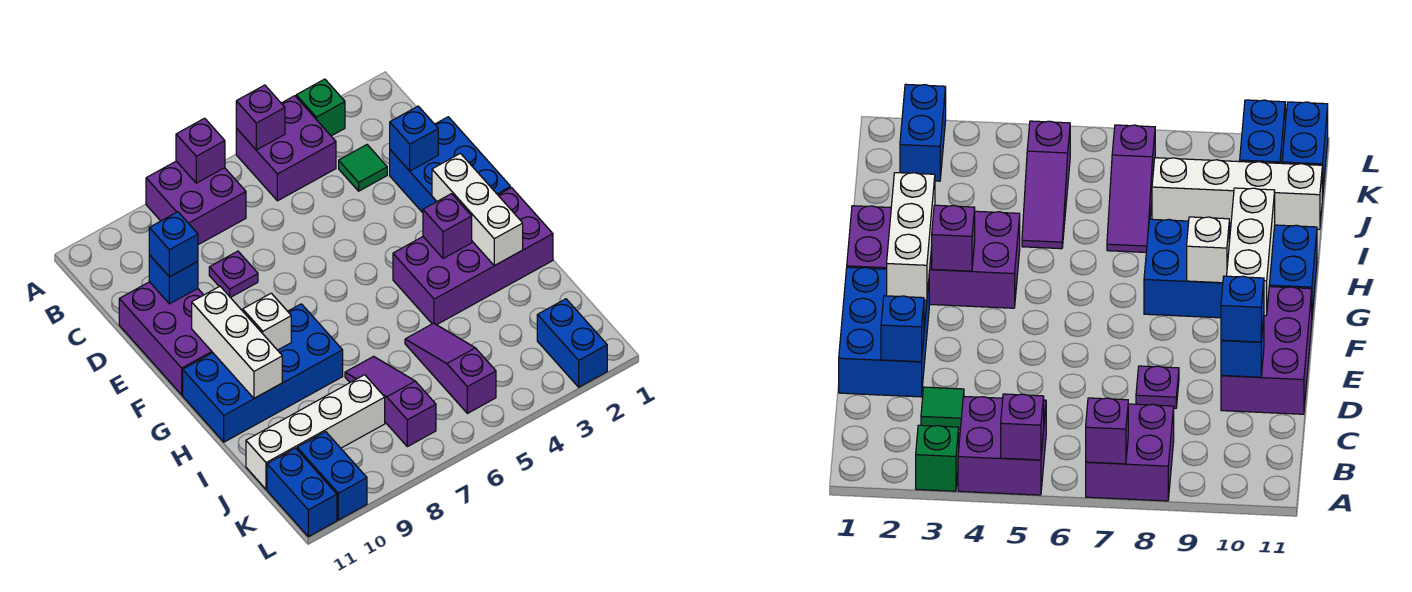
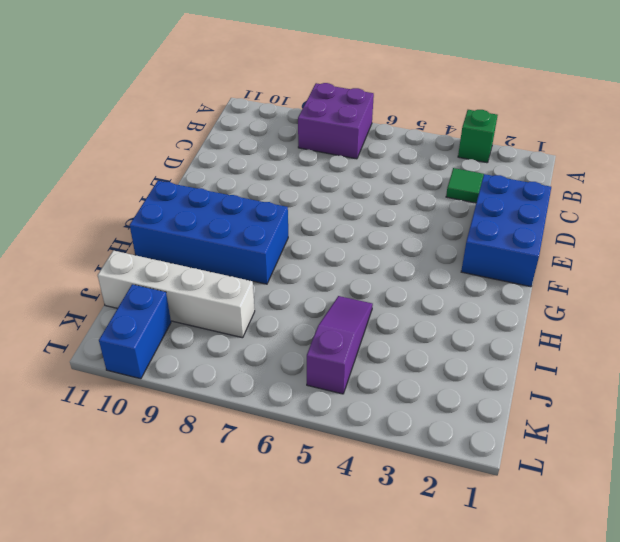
none -> purple brick A4:B5 level 1
none -> purple plate D8 level 1
none -> purple brick D10:F11 level 1

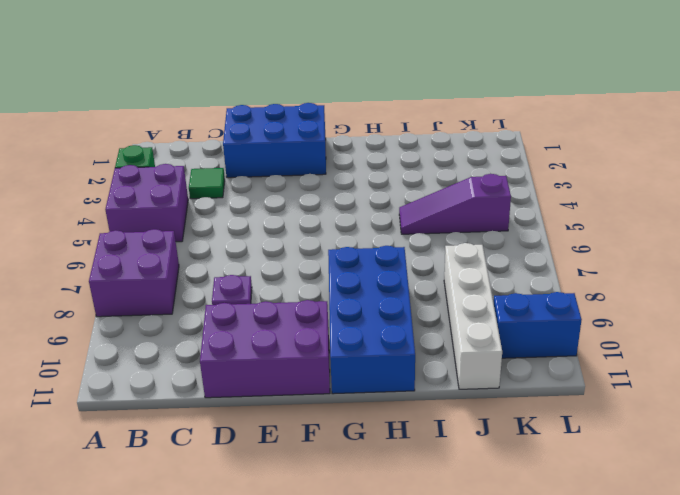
none -> purple brick G1:H4 level 1
none -> purple slope I7:K7 level 1 top K
none -> blue brick K2:L2 level 1

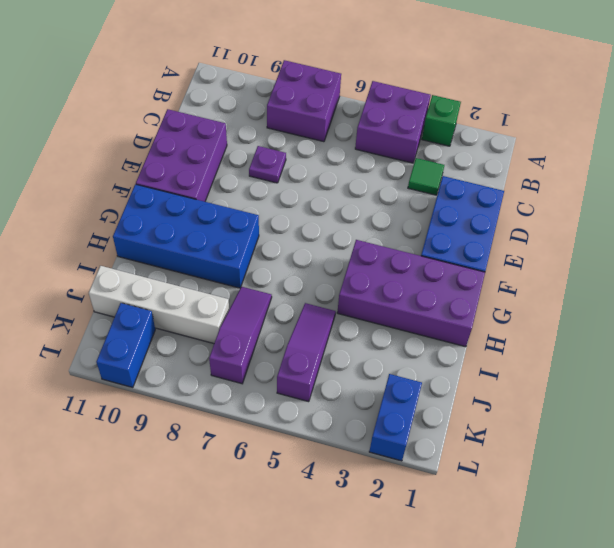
none -> blue brick K11:L11 level 1
none -> purple brick A5 level 2
none -> purple brick A7 level 2

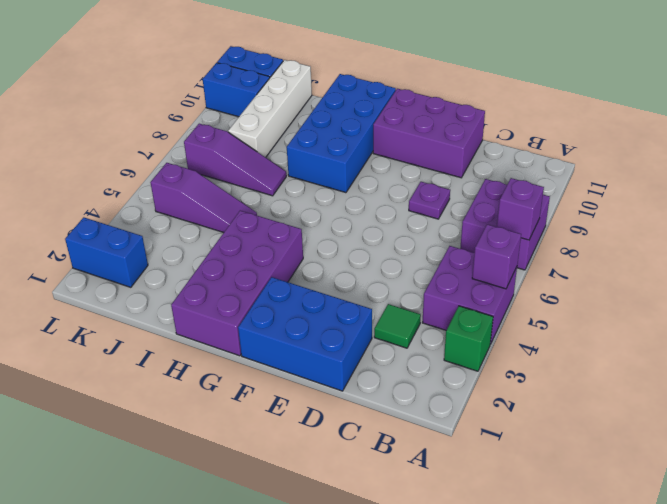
none -> blue brick D2 level 2
none -> blue brick D10 level 2
none -> white brick F2:H2 level 2

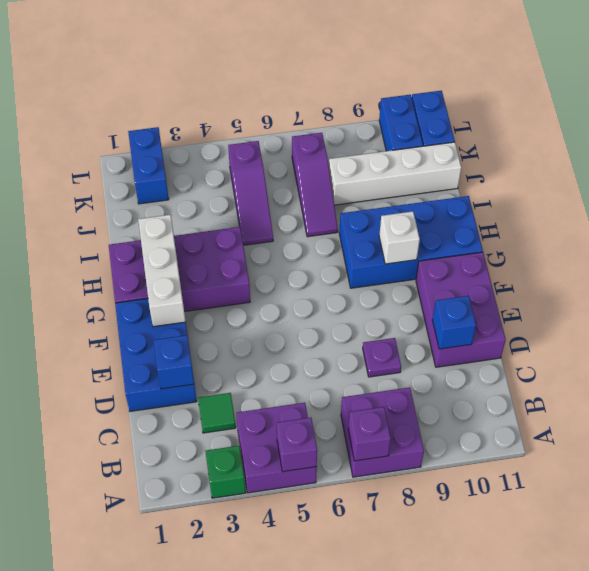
none -> white brick F10:H10 level 2
none -> purple brick G3 level 2
none -> blue brick D10 level 3

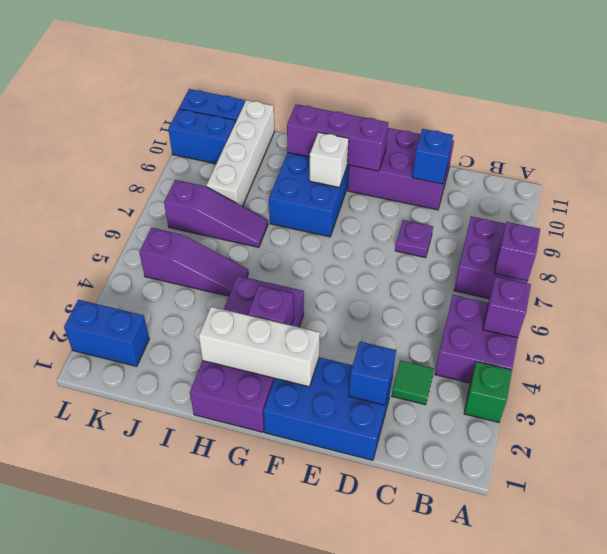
purple brick F10:H10 level 2 -> white brick F10:H10 level 2
none -> blue brick D10 level 3

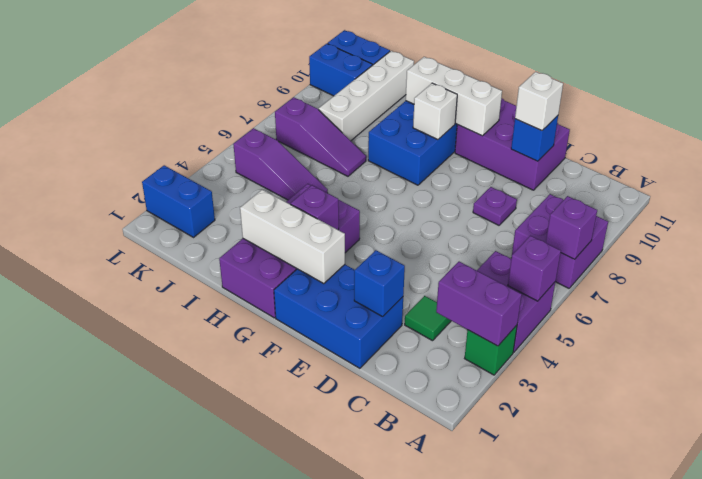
purple brick A3:B3 level 2 -> none
white brick D10 level 3 -> blue brick D10 level 3

